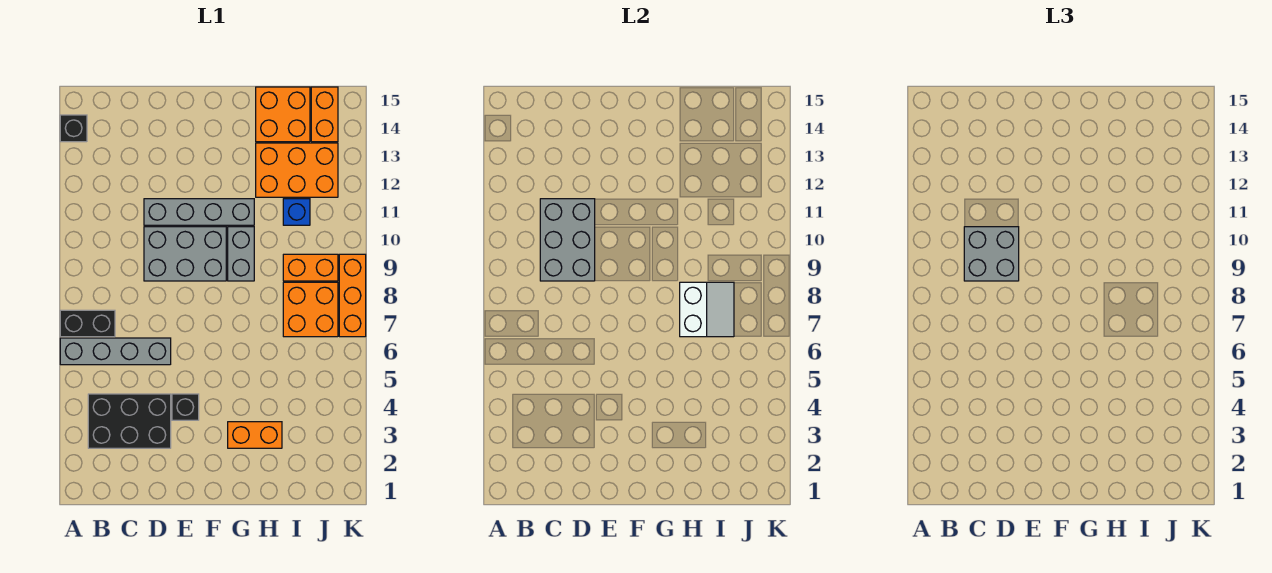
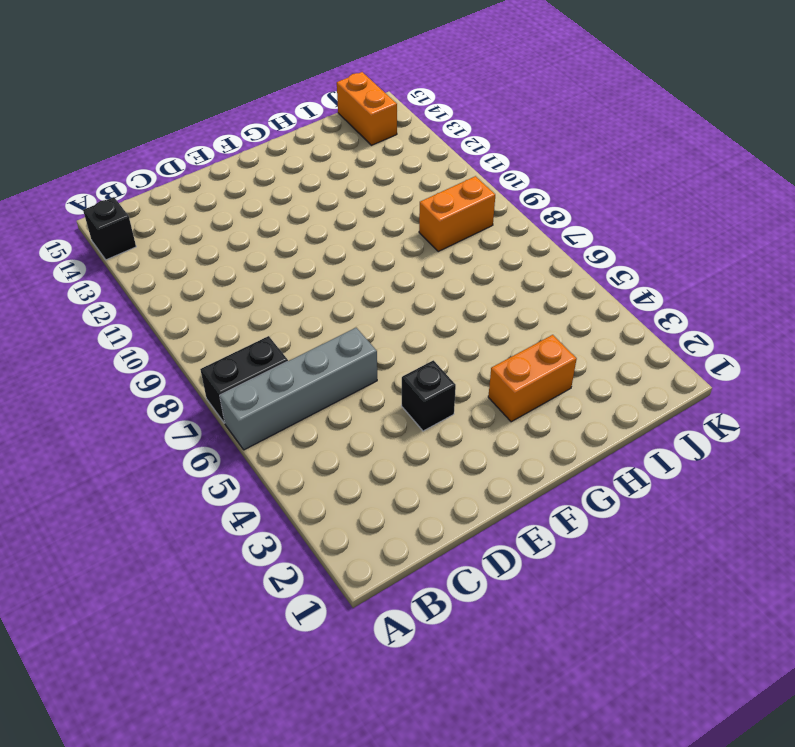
none -> black brick B3:D4 level 1
none -> grey brick D9:F10 level 1
none -> grey brick D11:G11 level 1

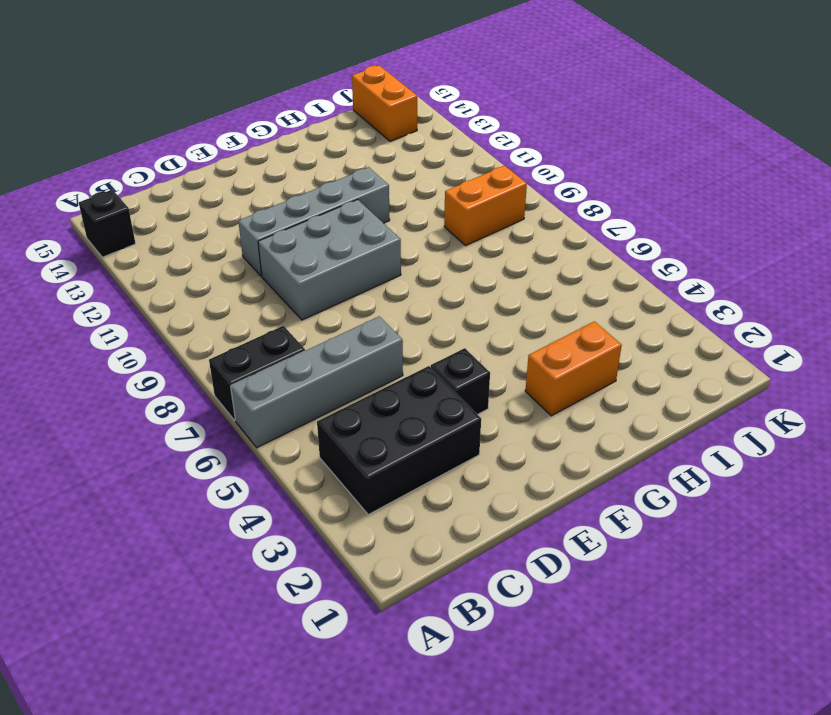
none -> grey brick G9:G10 level 1
none -> orange brick H12:J13 level 1
none -> orange brick H14:I15 level 1

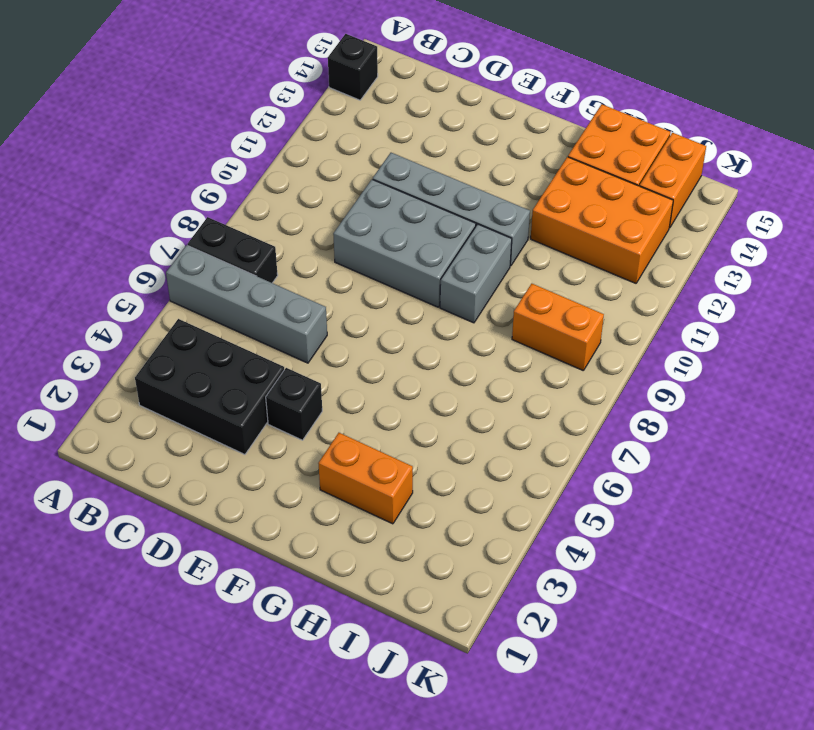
none -> orange brick I7:J8 level 1
none -> blue brick I11 level 1
none -> orange brick K7:K9 level 1

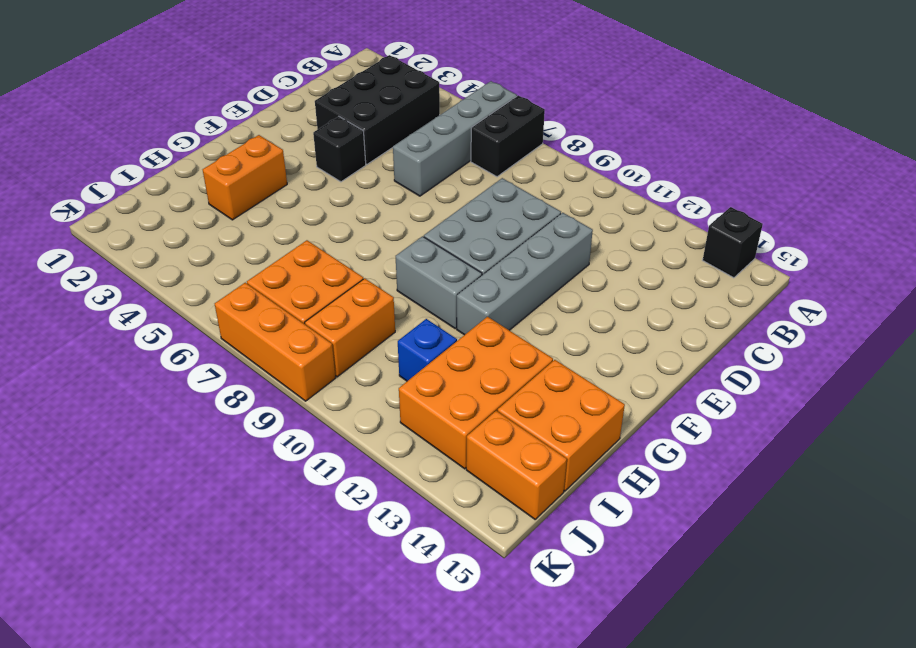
none -> grey brick C9:D11 level 2
none -> white slope H7:I8 level 2 top H
none -> grey brick C9:D10 level 3

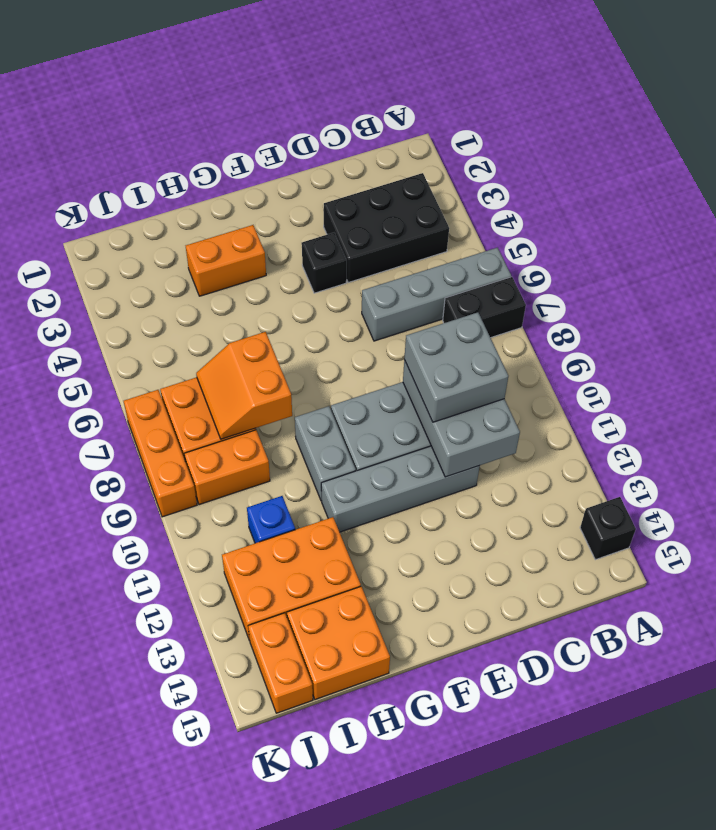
orange slope H7:I8 level 2 top H -> white slope H7:I8 level 2 top H

